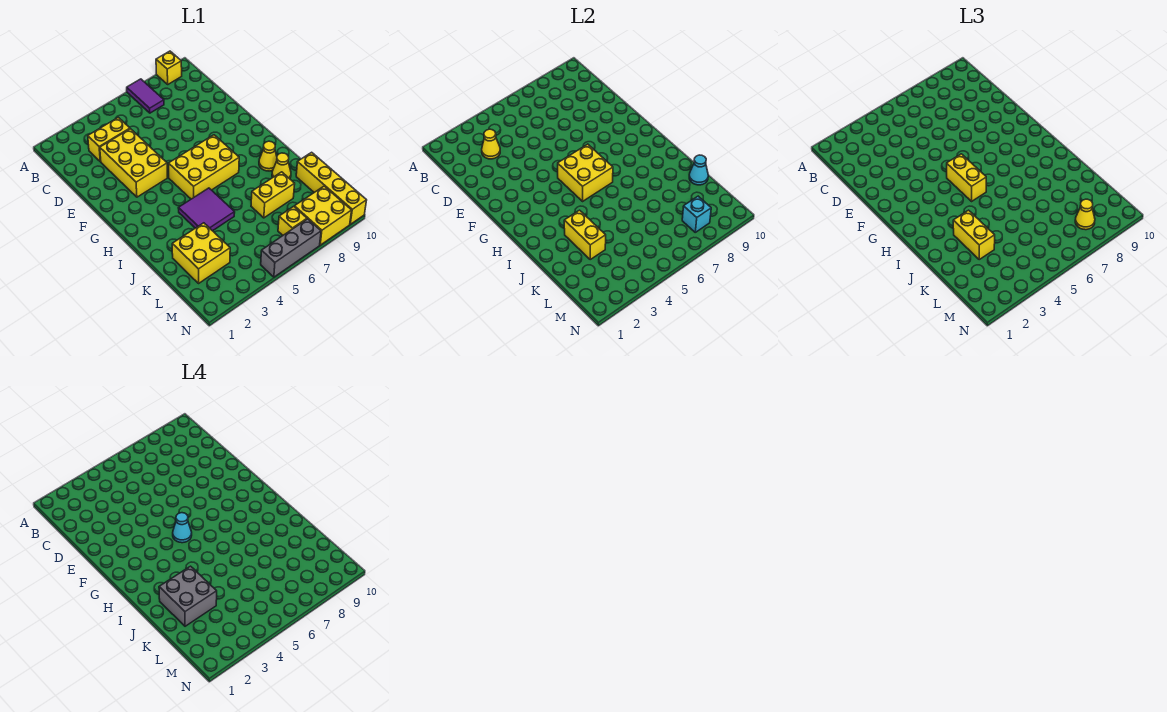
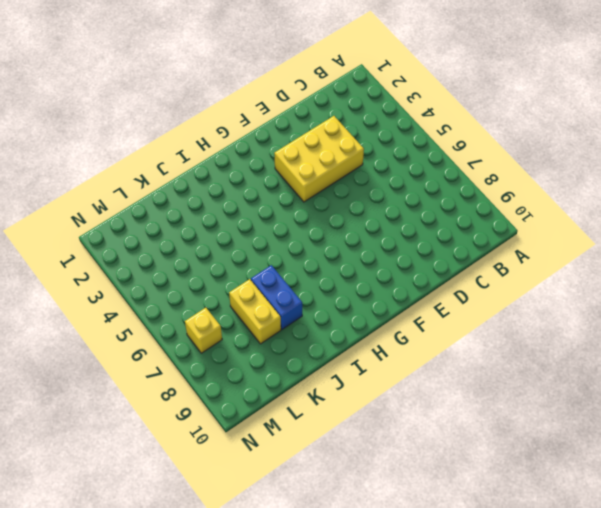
blue brick J7:J8 level 1 -> none
none -> purple tile A7:B7 level 1
none -> yellow brick A9 level 1
none -> yellow brick C3:C4 level 1

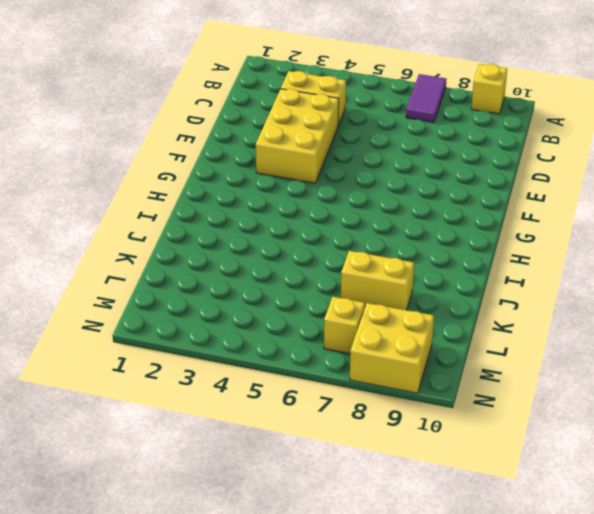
none -> yellow brick G5:H7 level 1
none -> purple tile I4:J5 level 1
none -> yellow cone I9 level 1

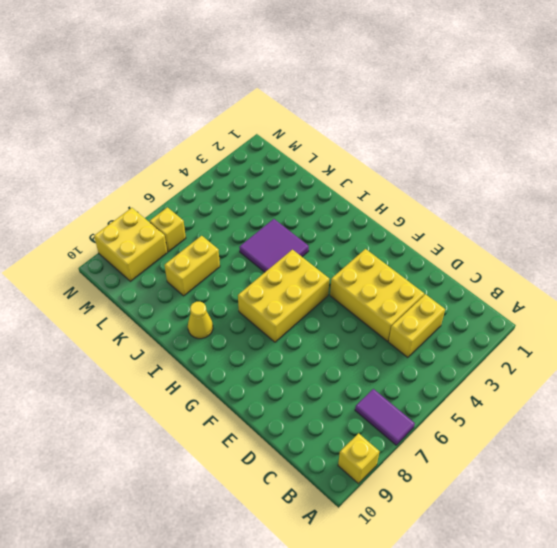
none -> yellow cone J9 level 1
none -> yellow brick K2:L3 level 1
none -> yellow brick K10:N10 level 1

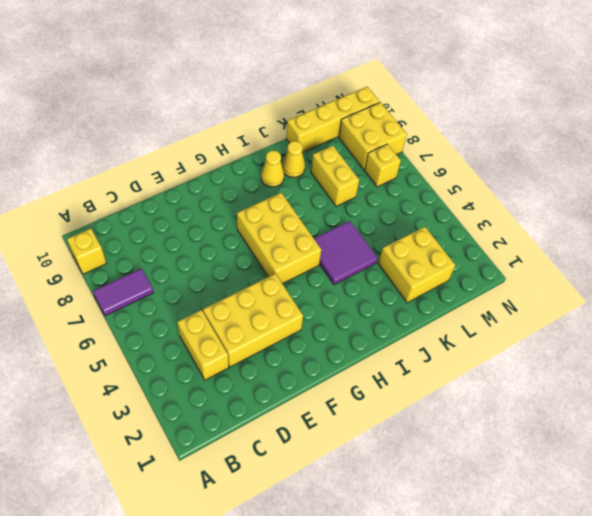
none -> grey brick N5:N7 level 1
none -> yellow cone C3 level 2
none -> yellow brick G5:H6 level 2

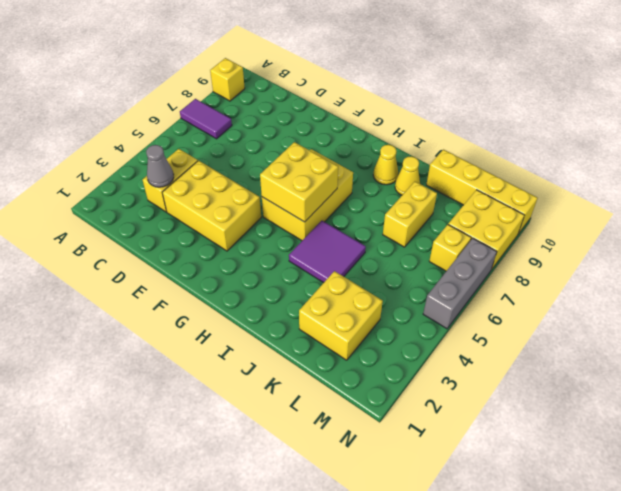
grey cone C3 level 2 -> yellow cone C3 level 2
none -> yellow brick J3:K3 level 2
none -> cyan cone K10 level 2
none -> cyan brick M8 level 2

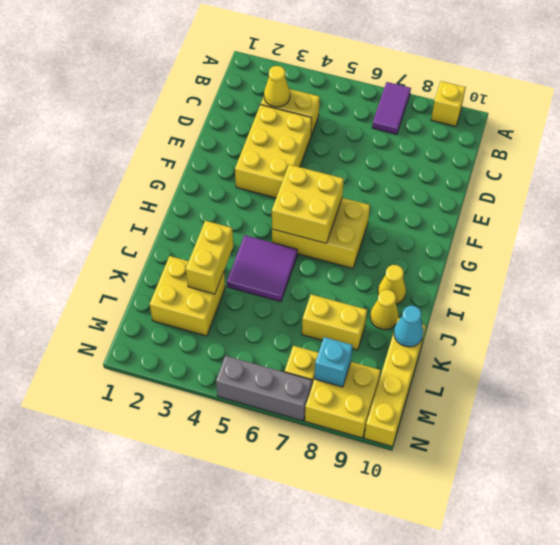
none -> yellow brick G5:H5 level 3
none -> yellow brick J3:K3 level 3
none -> yellow cone M8 level 3

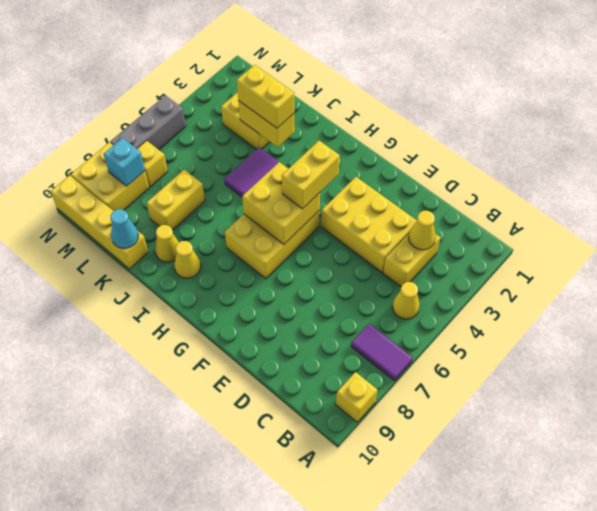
yellow cone B5 level 1 -> yellow cone M8 level 3
yellow brick G4:G5 level 3 -> yellow brick G5:H5 level 3
none -> cyan cone G5 level 4
none -> grey brick J2:K3 level 4

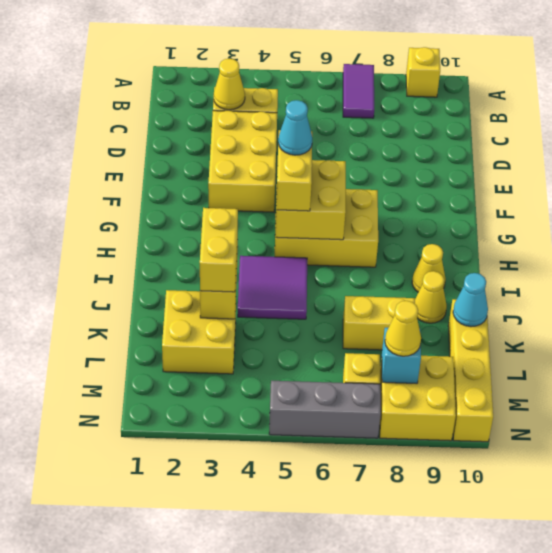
none -> grey brick J2:K3 level 4

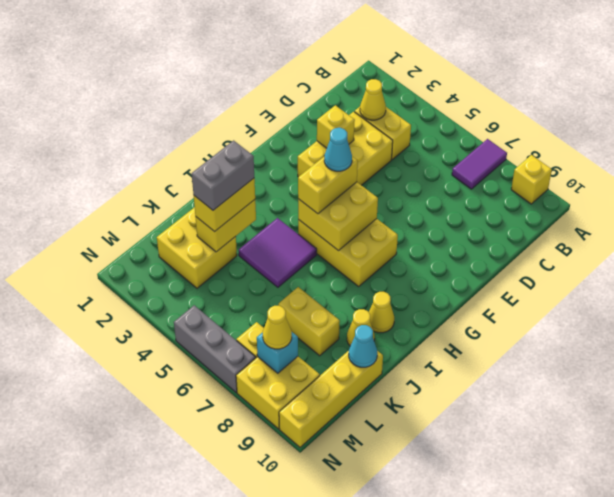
yellow brick E3 level 2 -> none
grey brick J3:K3 level 4 -> grey brick J2:K3 level 4

